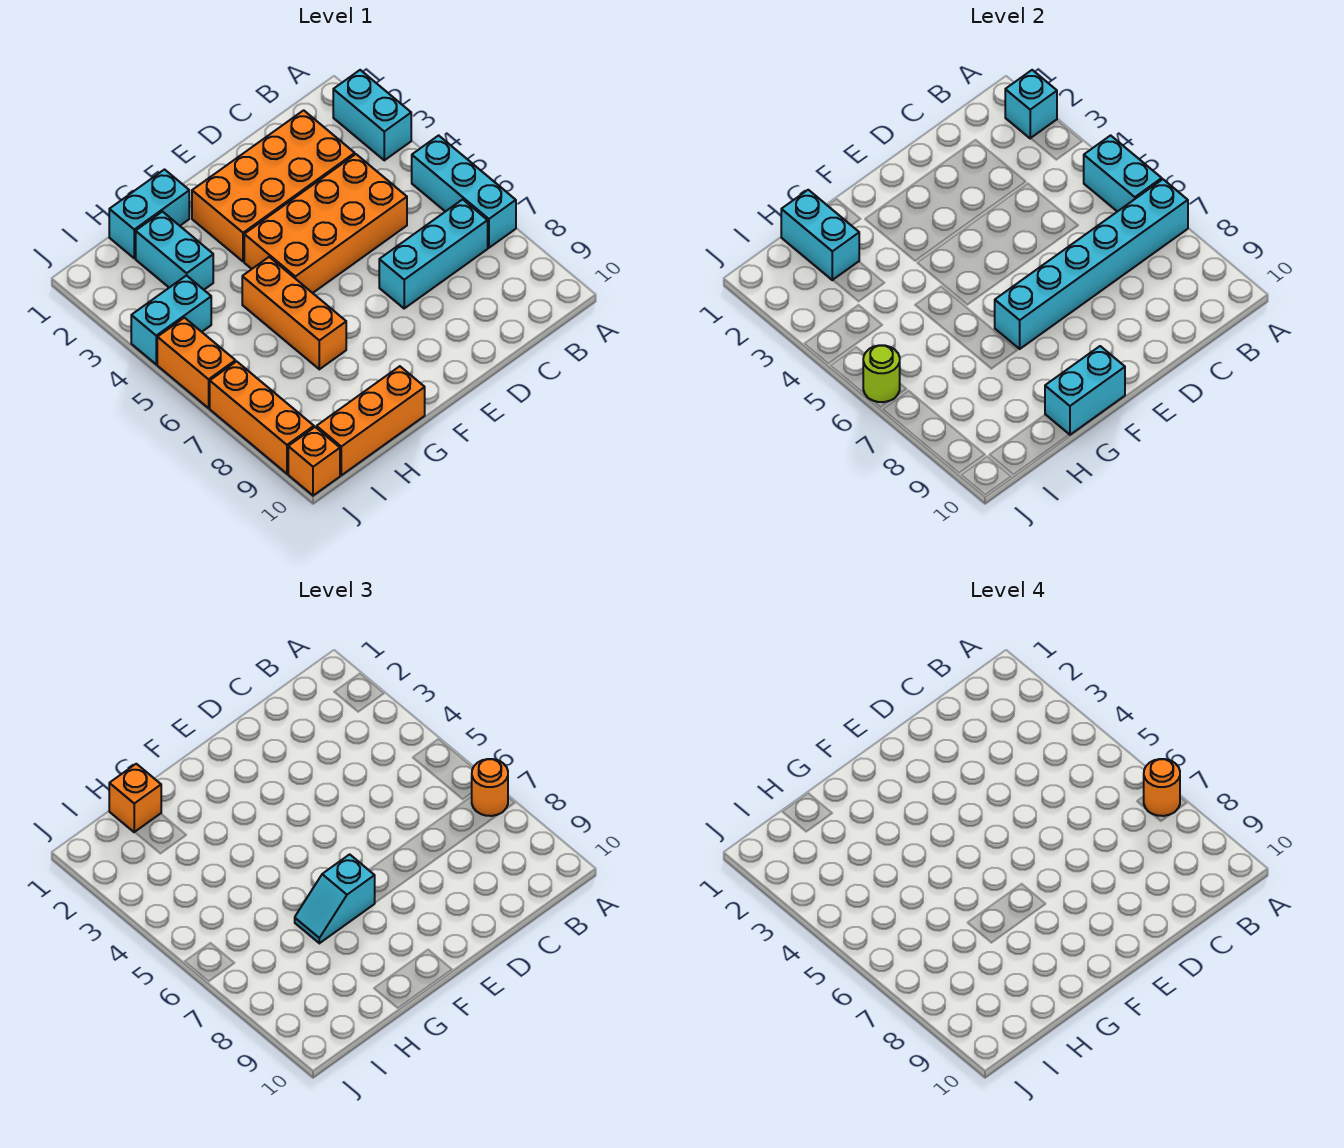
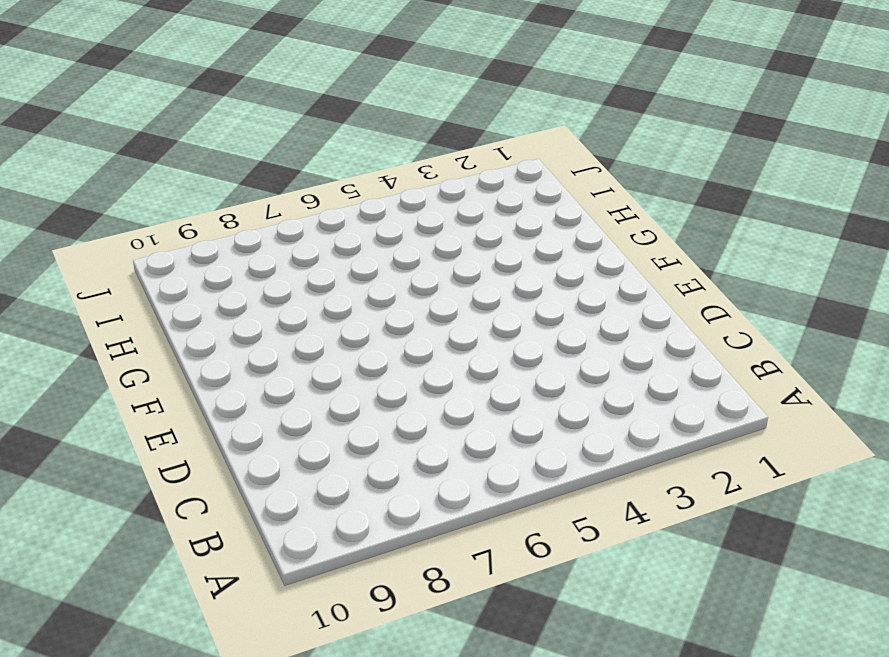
none -> cyan brick A2:A3 level 1
none -> cyan brick A5:A7 level 1
none -> cyan brick B7:D7 level 1

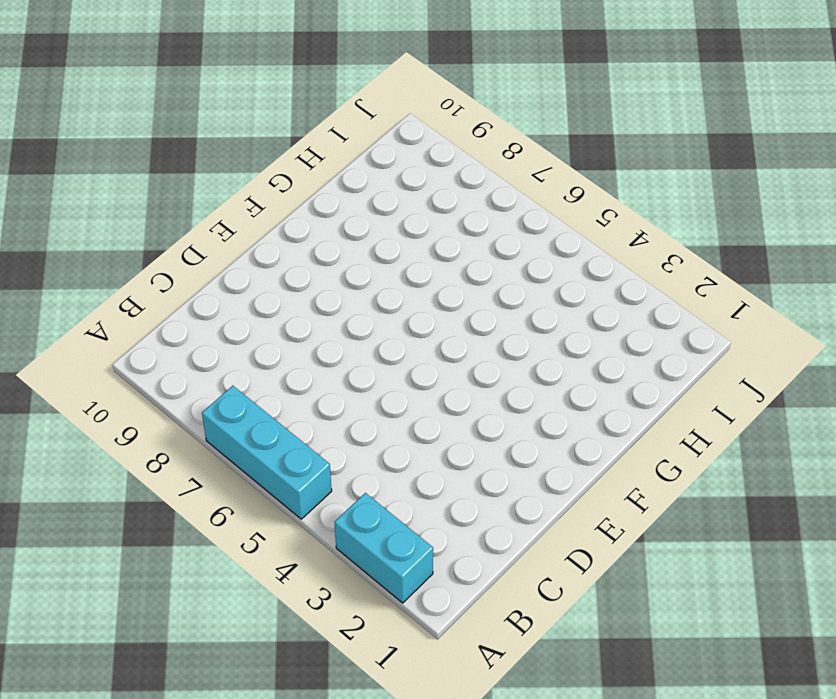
none -> cyan brick B7:D7 level 1
none -> orange brick C2:F3 level 1
none -> orange brick C4:F5 level 1

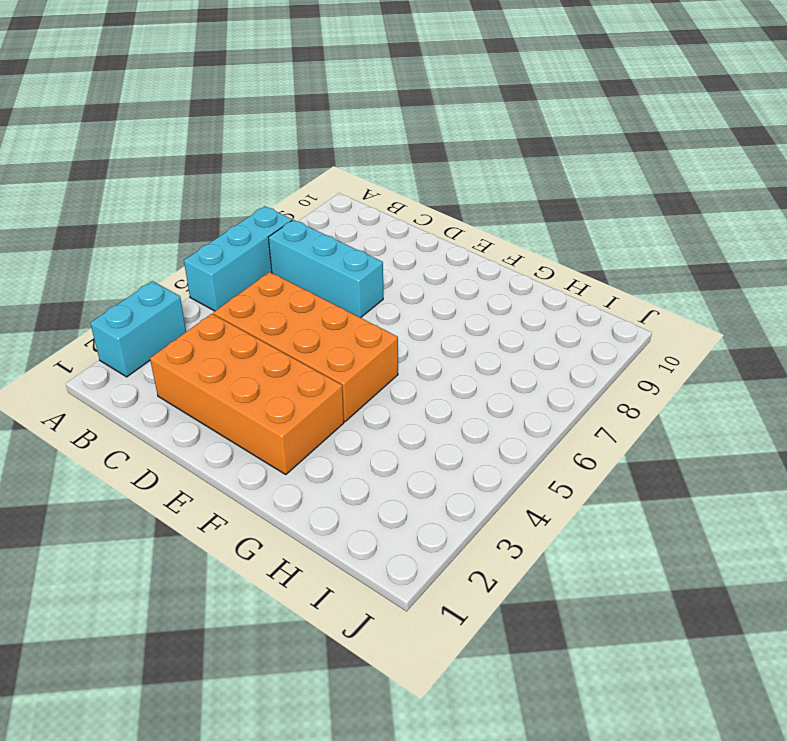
none -> cyan brick G1:H1 level 1
none -> orange brick G5:G7 level 1
none -> orange brick G10:I10 level 1

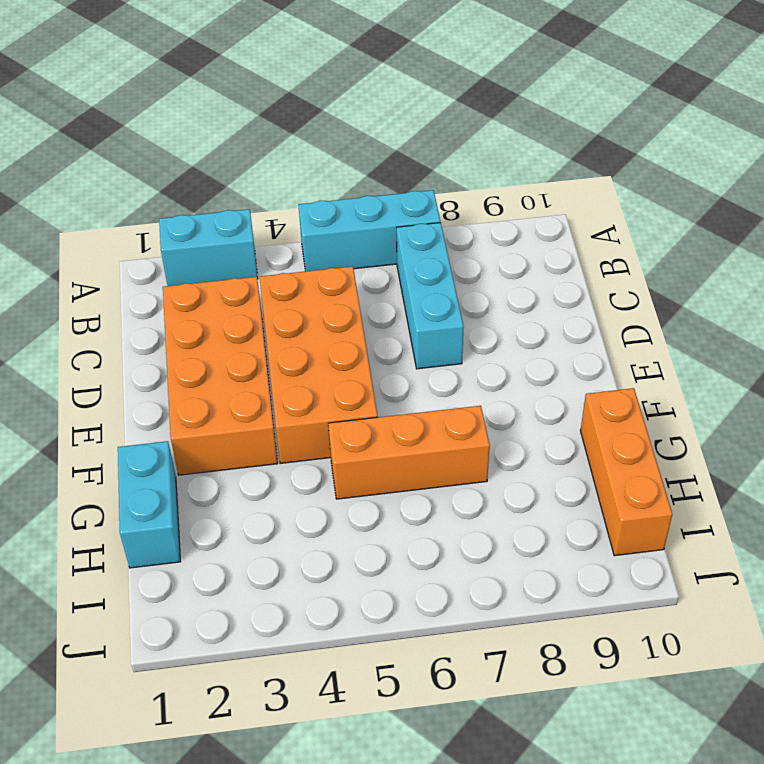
none -> cyan brick H2:H3 level 1
none -> cyan brick I4:J4 level 1
none -> orange brick J5:J6 level 1

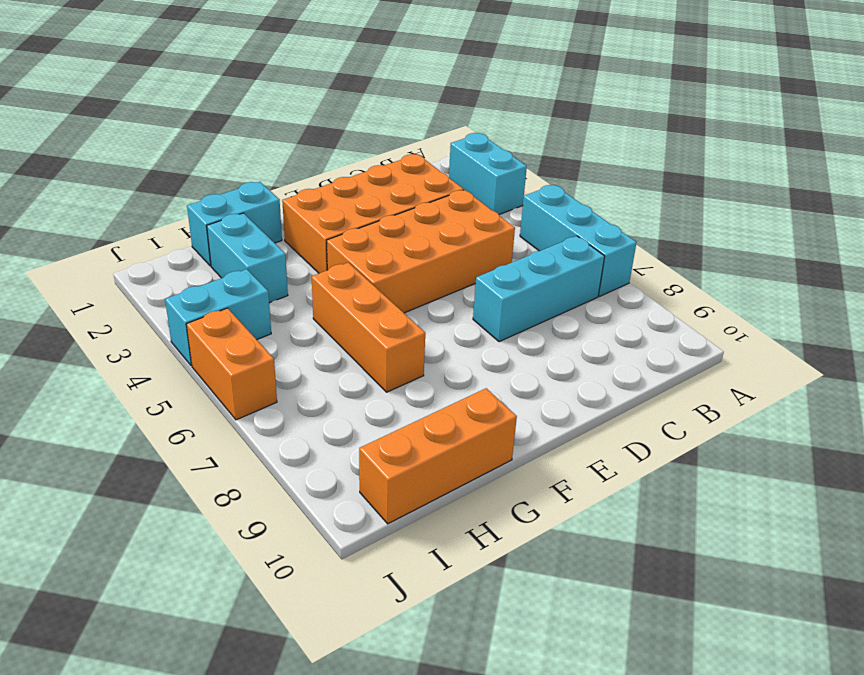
none -> orange brick J7:J9 level 1
none -> orange brick J10 level 1
none -> cyan brick A2 level 2

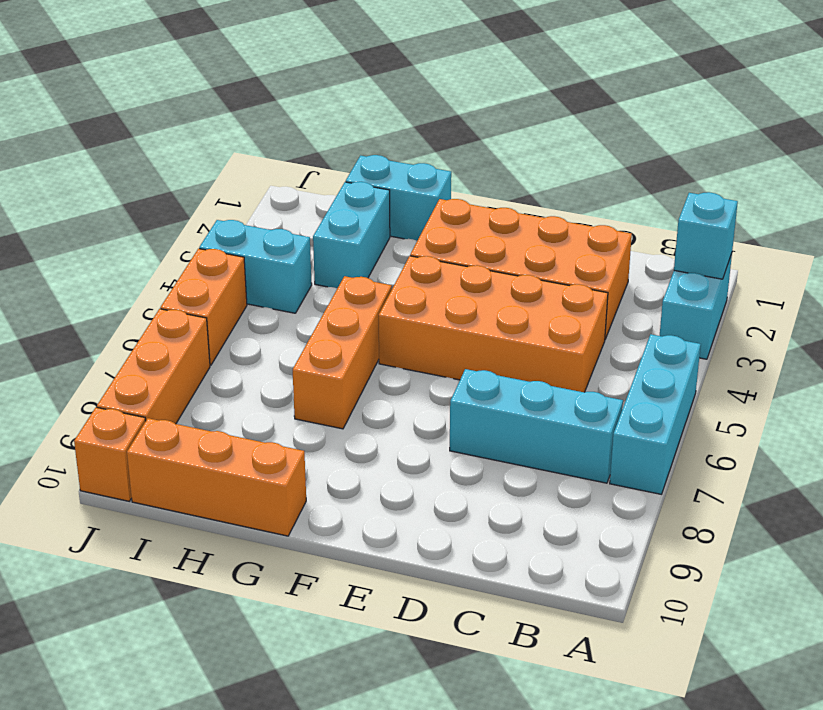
none -> cyan brick A5:A6 level 2
none -> cyan brick A7:F7 level 2
none -> cyan brick F10:G10 level 2

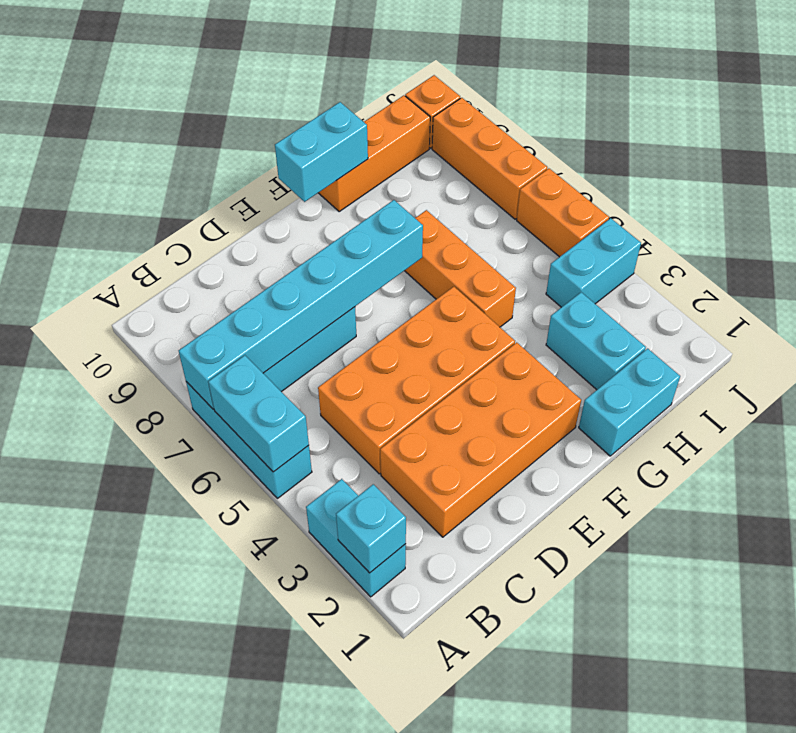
none -> cyan brick H1:H2 level 2
none -> lime round brick J6 level 2
none -> orange round brick A7 level 3

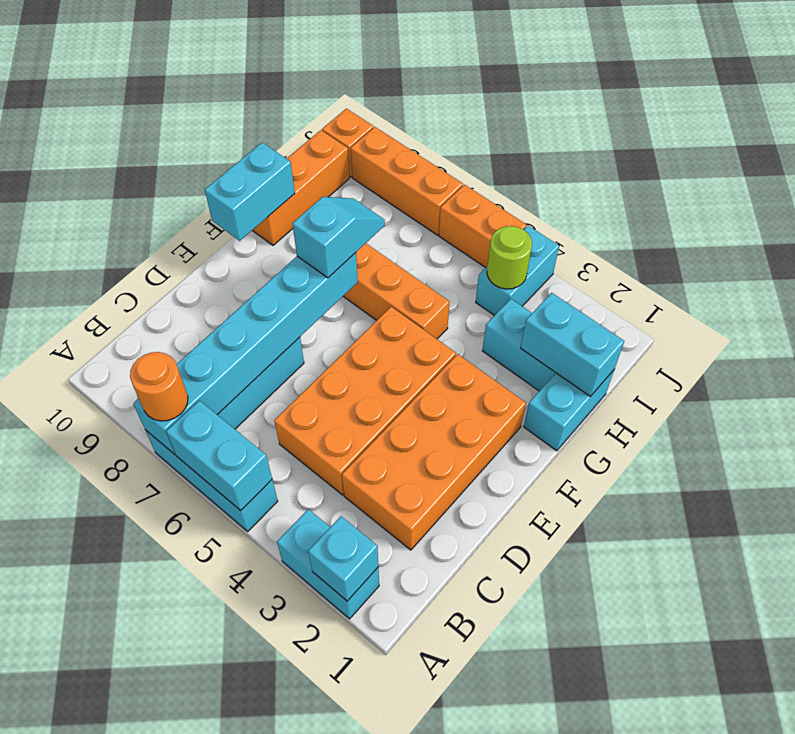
lime round brick I4 level 2 -> lime round brick J6 level 2
none -> orange brick H1 level 3
none -> orange round brick A7 level 4

